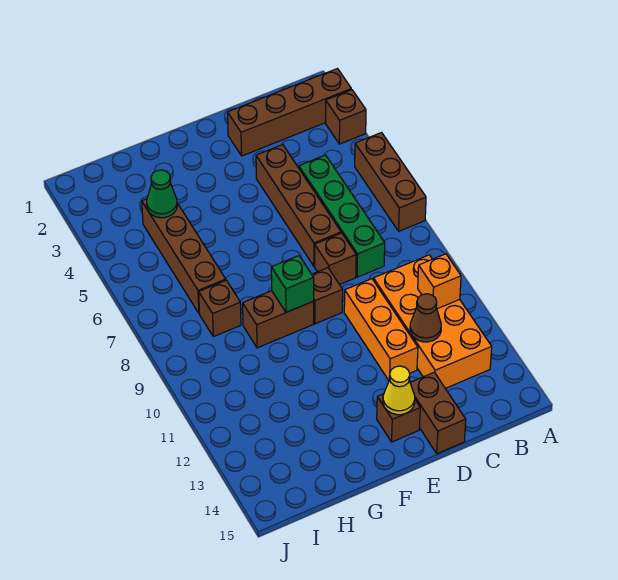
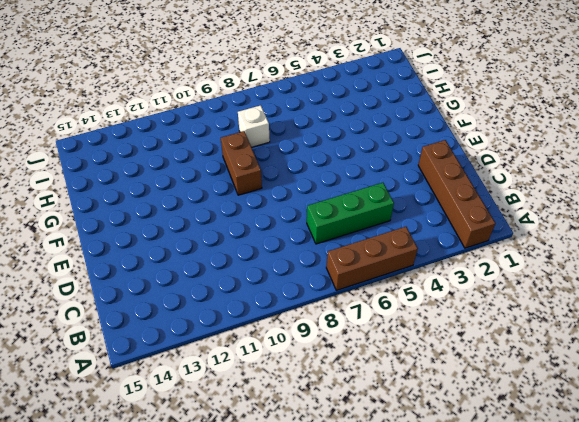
green brick C5:C7 level 1 -> green brick C5:C8 level 1
white brick H8 level 1 -> brown brick H8 level 1
none -> brown brick A3 level 1
none -> orange brick B10:C13 level 1
none -> brown brick D4:D7 level 1

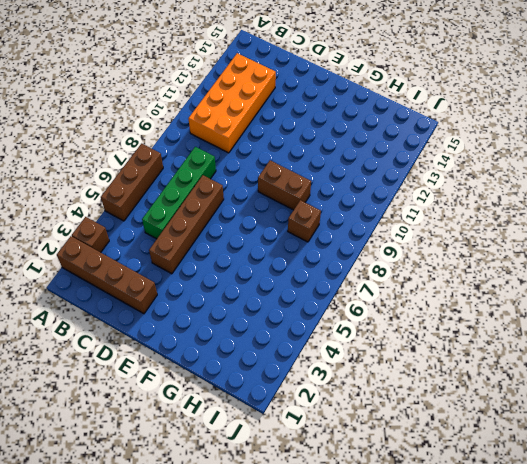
none -> brown brick D8 level 1
none -> orange brick D10:D12 level 1
none -> brown brick D14:D15 level 1

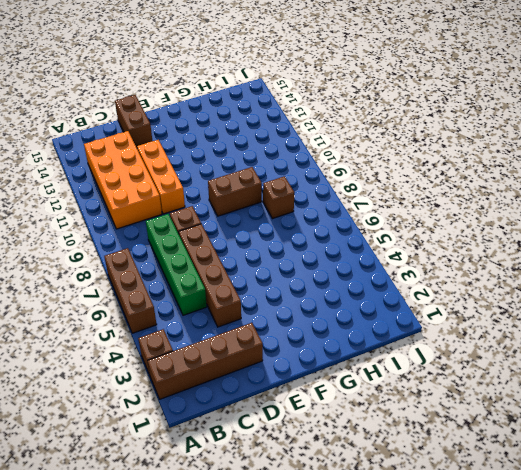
none -> brown brick E9 level 1
none -> brown brick E14 level 1
none -> brown brick H4:H7 level 1

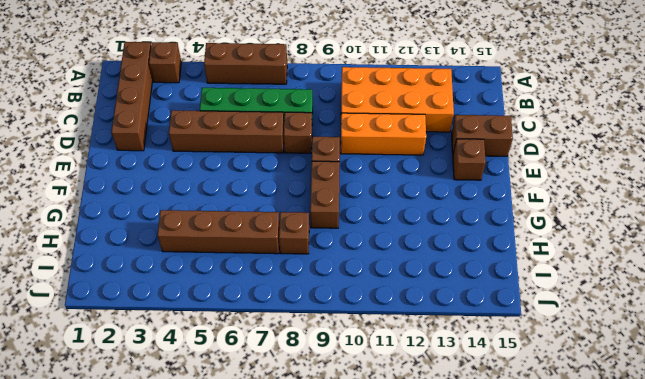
none -> orange brick B11 level 2
none -> brown cone C12 level 2
none -> yellow cone E14 level 2

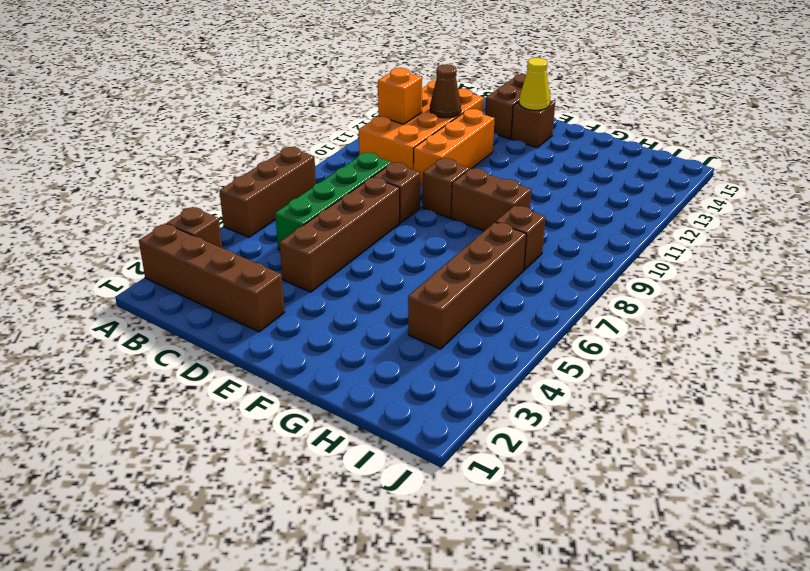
none -> green brick F9 level 2
none -> green cone H4 level 2

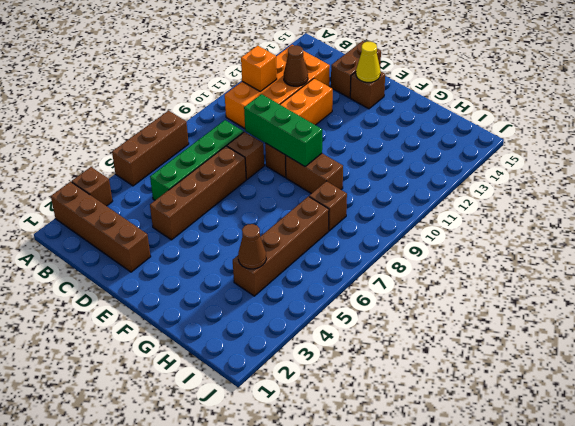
green brick D9:F9 level 2 -> green brick F9 level 2
brown cone H4 level 2 -> green cone H4 level 2

